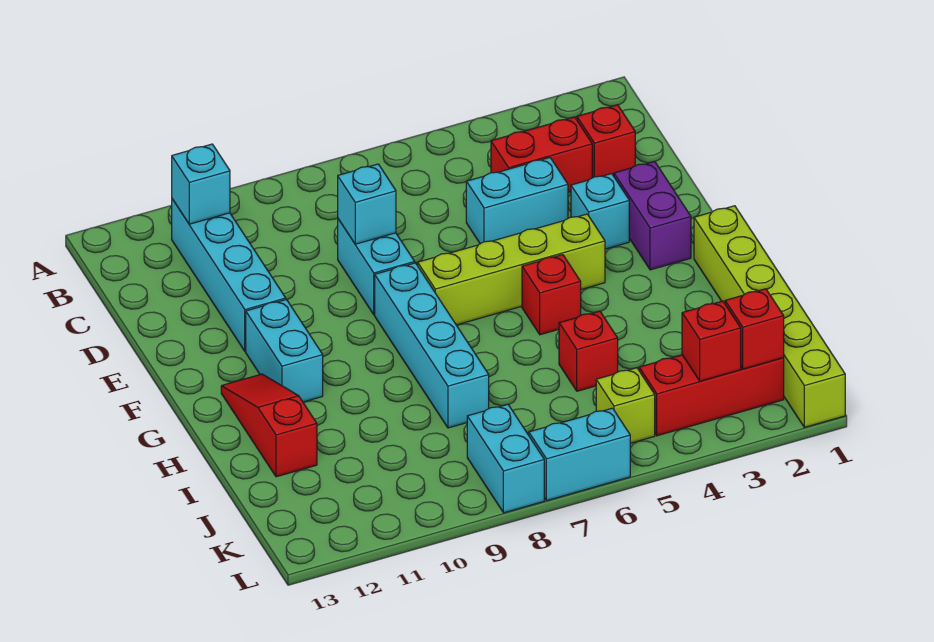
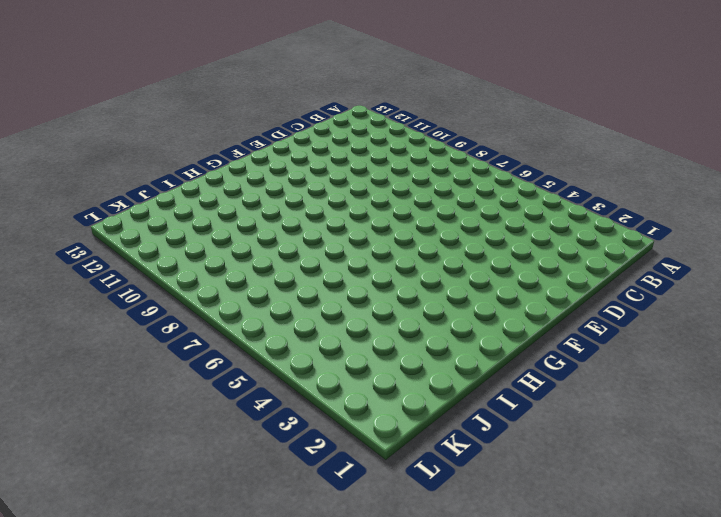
none -> cyan brick B11:E11 level 1
none -> red brick C2 level 1
none -> red brick C3:C4 level 1

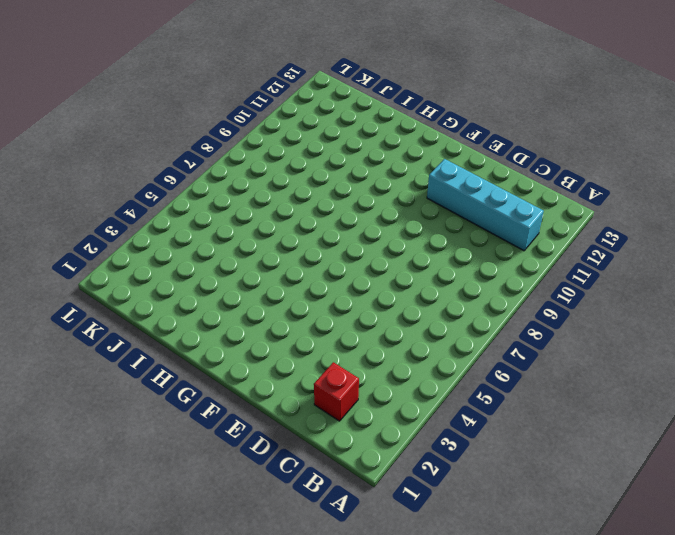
none -> red brick C3:C4 level 1
none -> cyan brick D4:D5 level 1
none -> cyan brick D8:E8 level 1

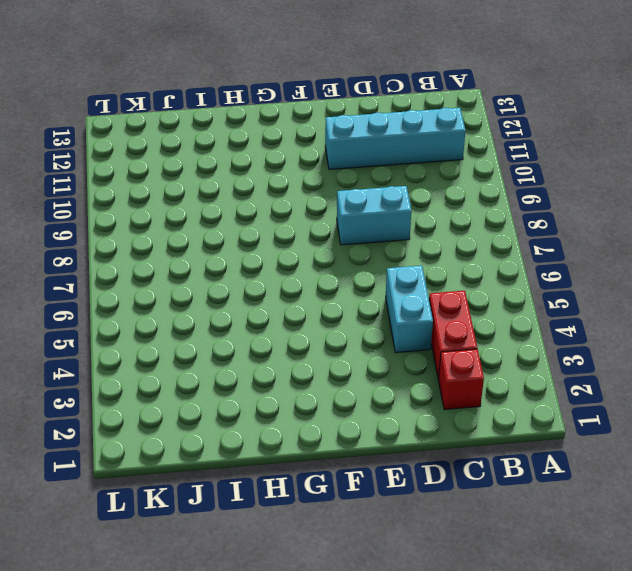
none -> purple brick E2:F2 level 1
none -> cyan brick E3 level 1
none -> lime brick F4:F7 level 1

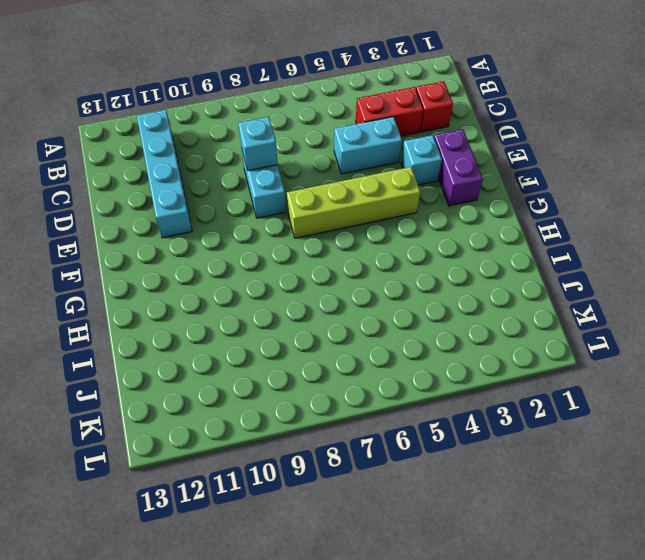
none -> cyan brick F8:I8 level 1
none -> cyan brick F11:G11 level 1
none -> lime brick G1:L1 level 1

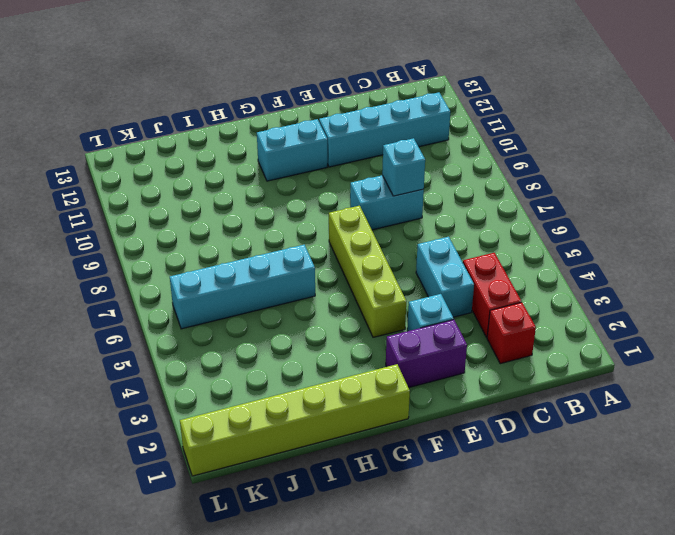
cyan brick H6:K6 level 1 -> cyan brick F8:I8 level 1
none -> red brick G5 level 1
none -> red slope G12:I12 level 1 top I
none -> red brick I5 level 1

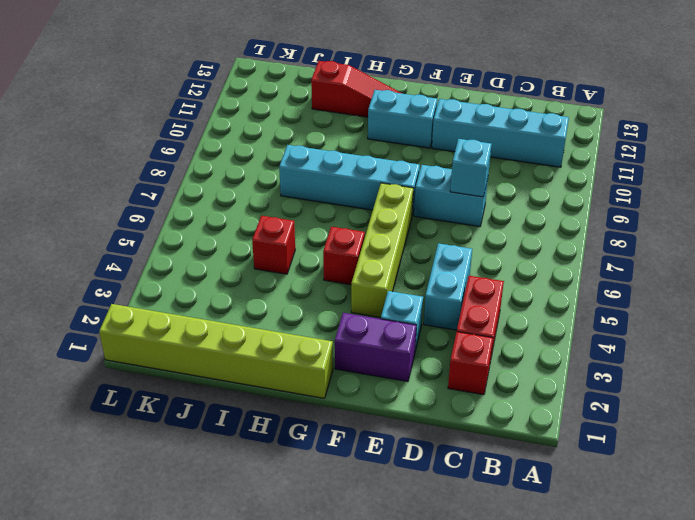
none -> red brick K2:K4 level 1
none -> lime brick K5 level 1
none -> cyan brick K8:L8 level 1

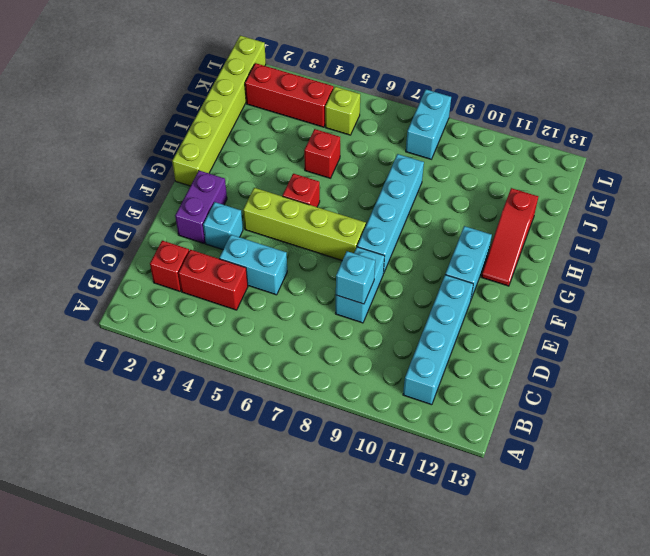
none -> cyan brick L6:L7 level 1
none -> cyan brick B11 level 2
none -> red brick K2 level 2

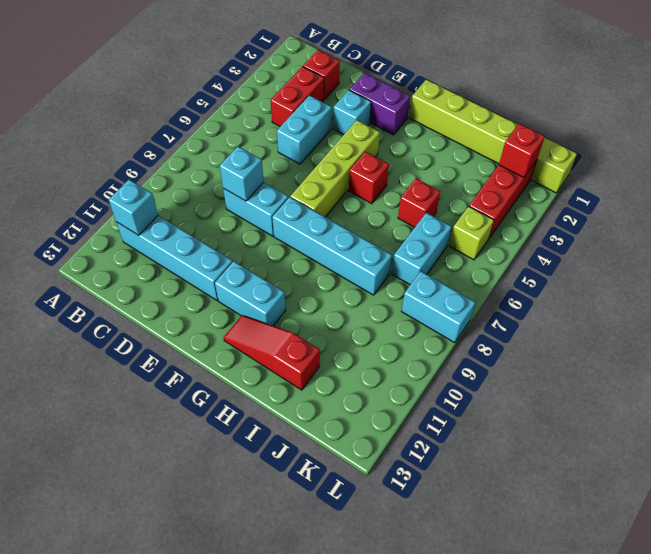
cyan brick J6:J7 level 1 -> cyan brick L6:L7 level 1
none -> red brick K3 level 2

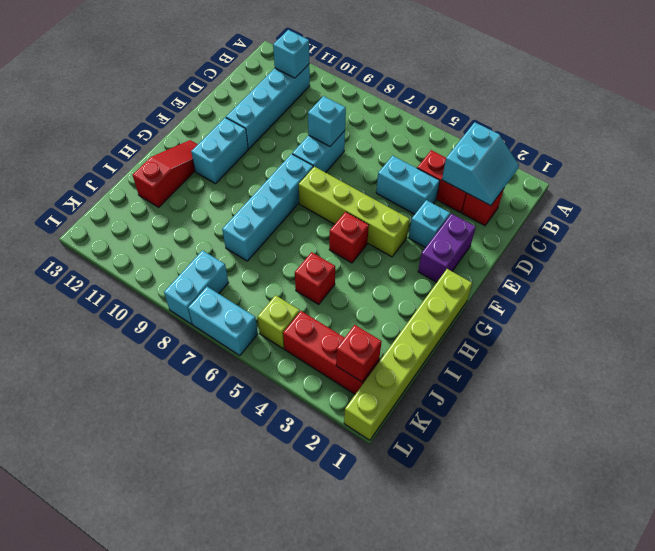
cyan slope B2:C3 level 2 top 3 -> none
none -> red brick K3 level 2

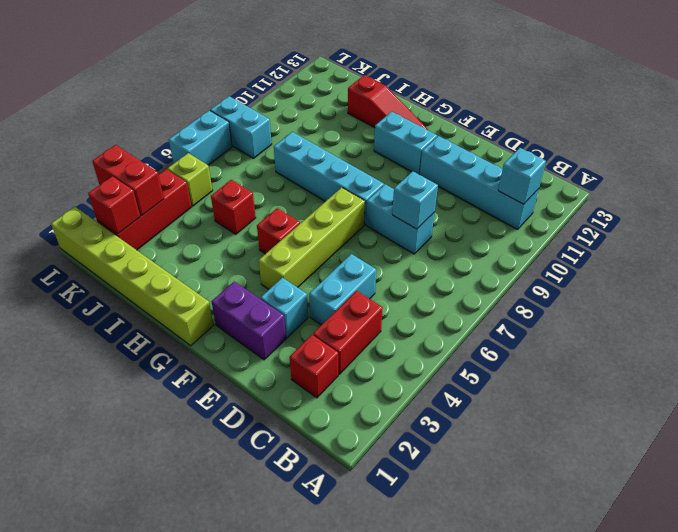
red brick K3:L3 level 2 -> red brick K3 level 2

